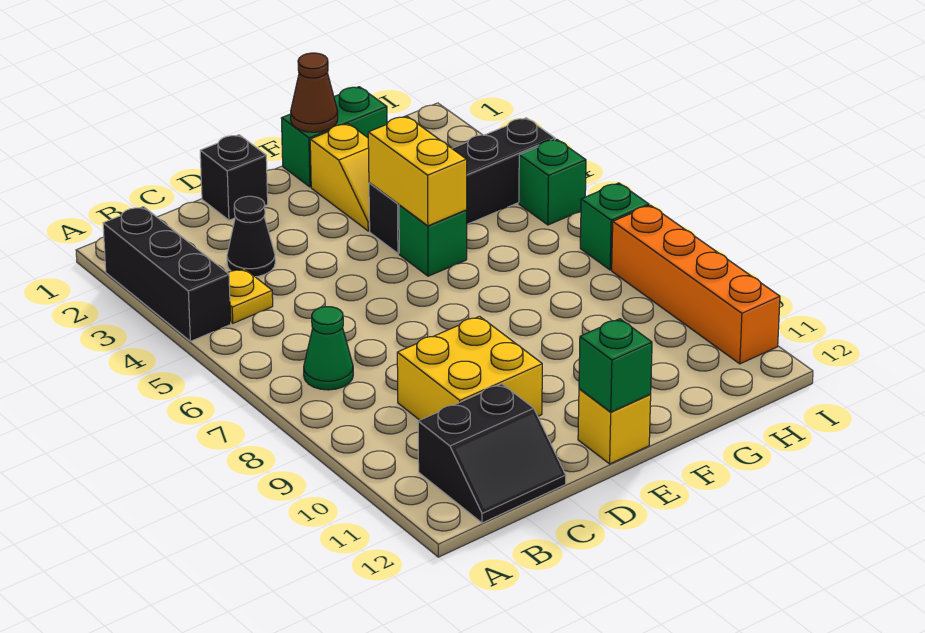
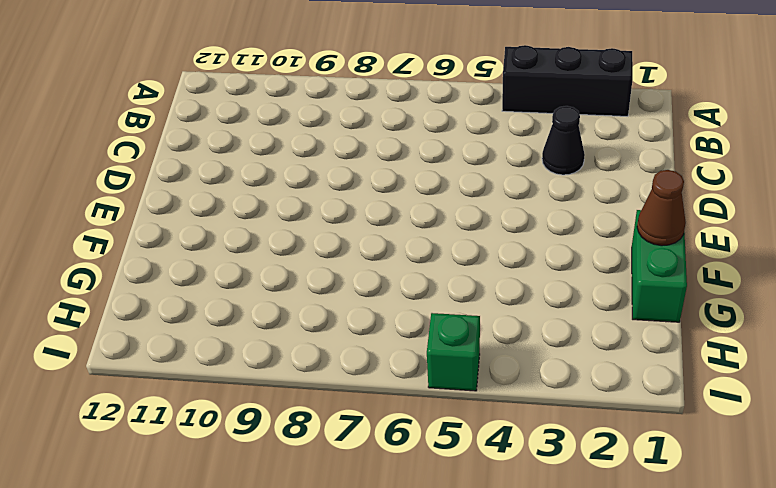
none -> yellow plate B4 level 1
none -> green cone B7 level 1
none -> black slope B11:C12 level 1 top 11

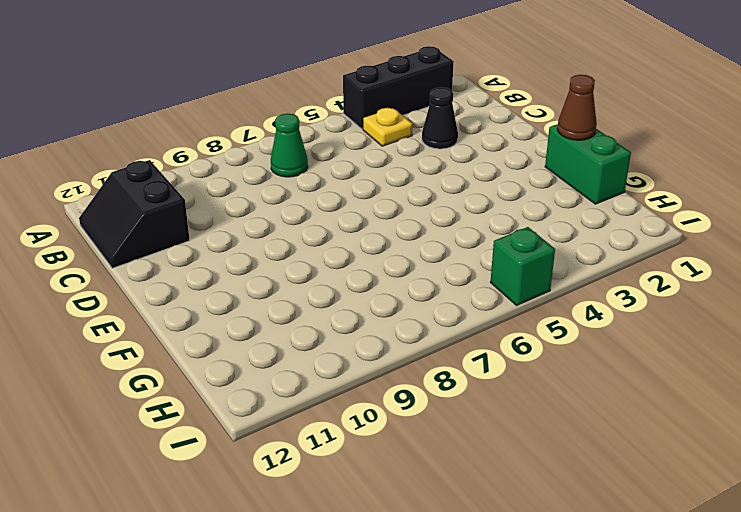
none -> yellow brick C9:D10 level 1
none -> black brick D1 level 1
none -> yellow brick E12 level 1

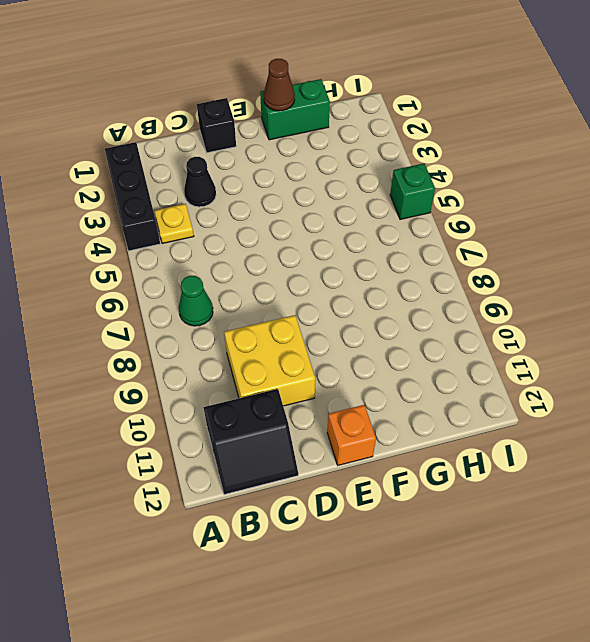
orange brick E12 level 1 -> yellow brick E12 level 1
none -> yellow slope F2:F3 level 1 top 2
none -> black brick F4:I4 level 1
none -> green brick F5 level 1

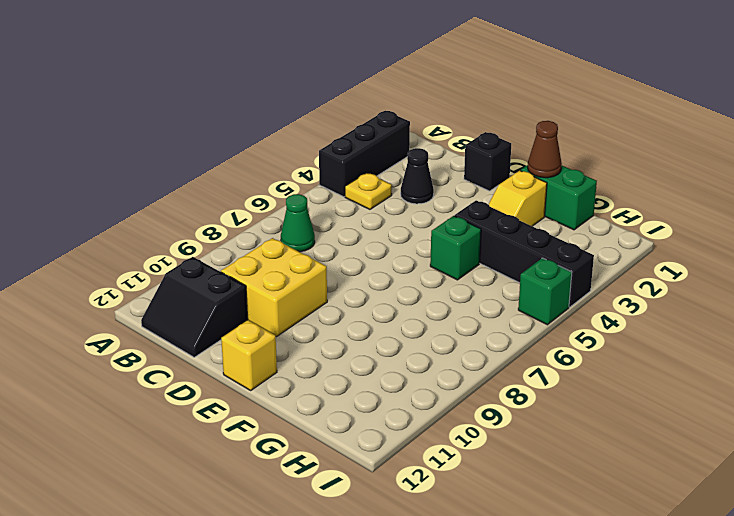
none -> green brick I7 level 1
none -> orange brick I8:I11 level 1
none -> green brick E12 level 2

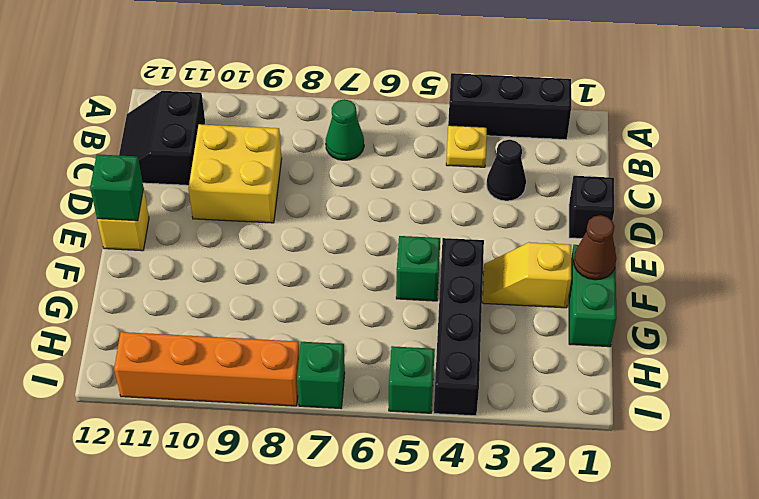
none -> yellow brick F4:F5 level 2

